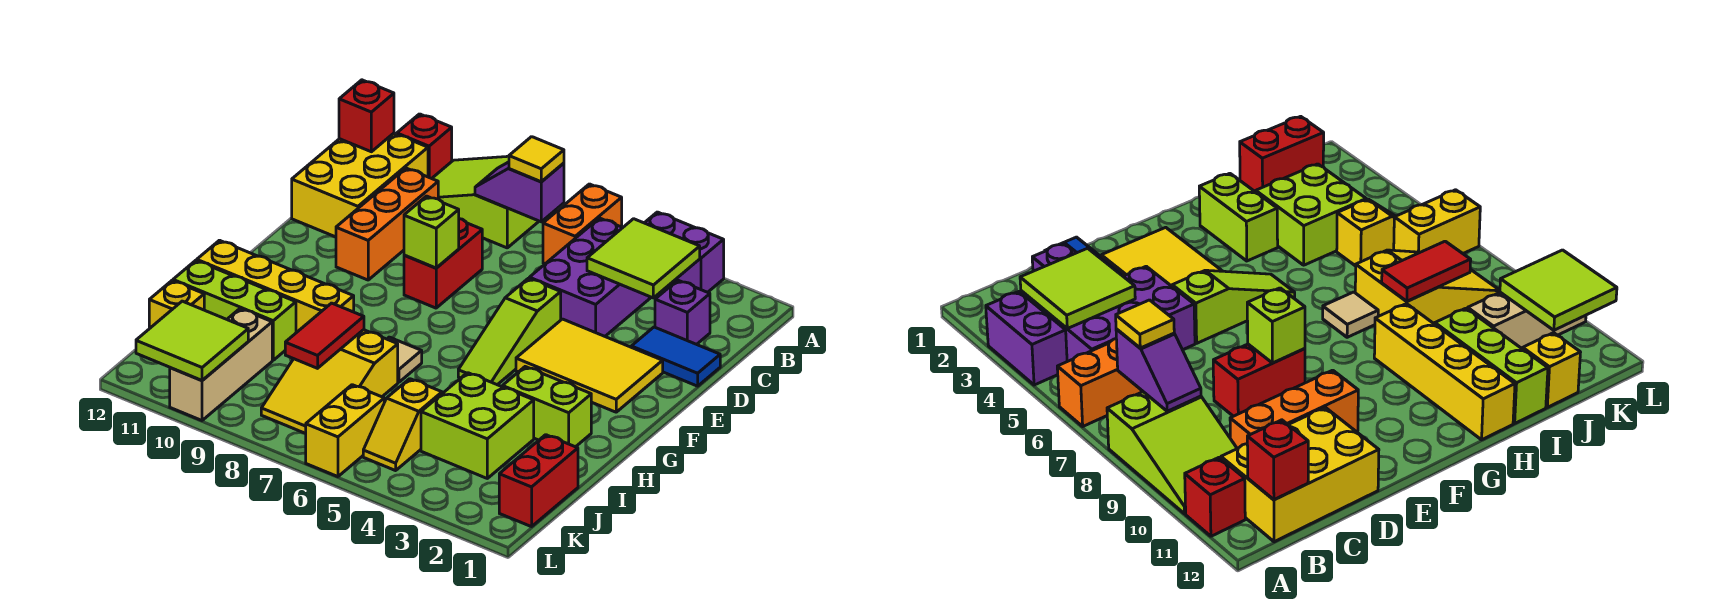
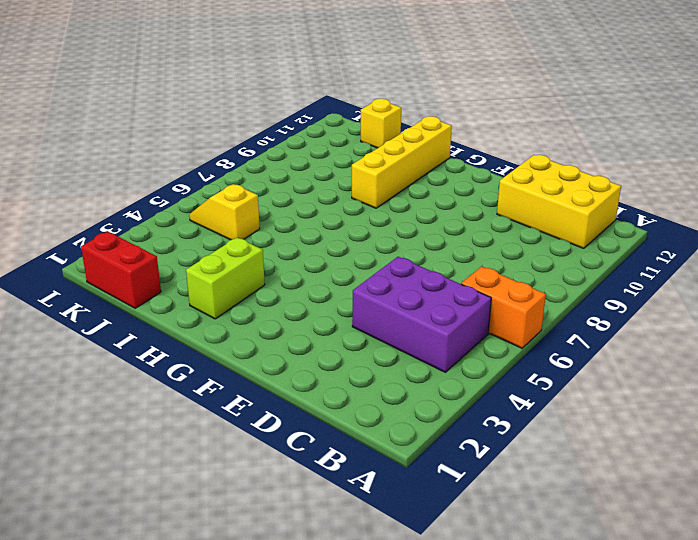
none -> purple brick A3:A4 level 1
none -> lime slope A8:B10 level 1 top 8
none -> red brick A11 level 1
none -> purple brick C2 level 1

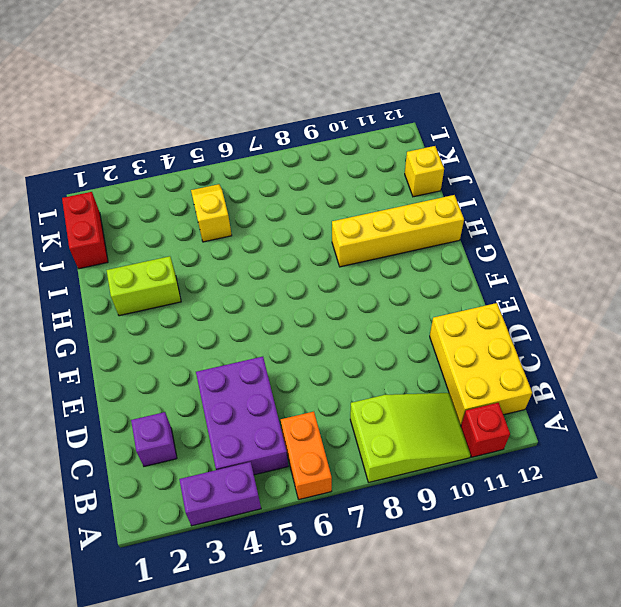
none -> orange brick C10:E10 level 1
none -> blue tile D1:D2 level 1
none -> red brick D8:E8 level 1
none -> yellow tile E2:F4 level 1

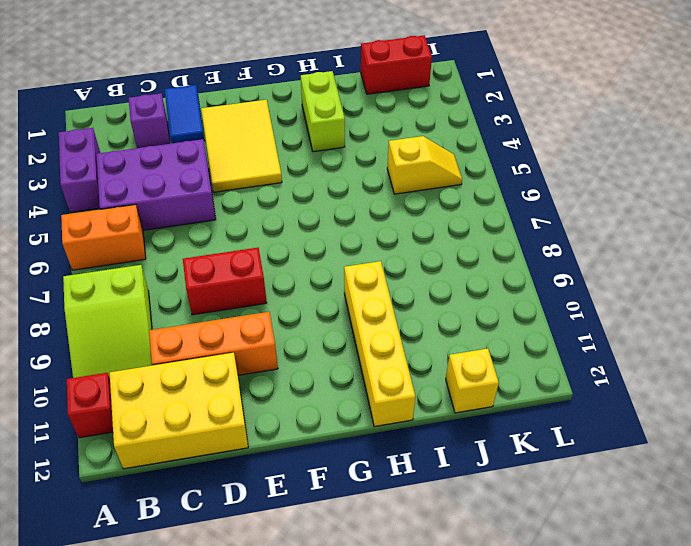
none -> lime slope E5:G5 level 1 top E
none -> tan tile H7 level 1
none -> lime brick I3:J4 level 1
none -> yellow slope I7:K8 level 1 top I

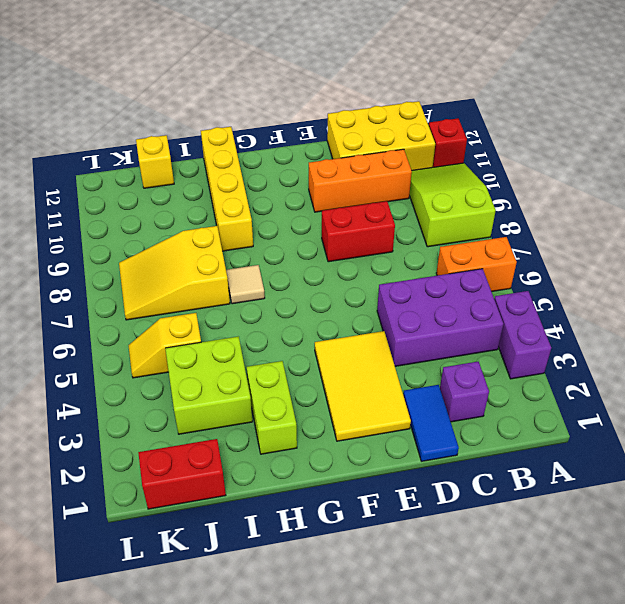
none -> lime slope E5:G5 level 1 top E
none -> lime brick I10:I12 level 1
none -> tan brick J10:L10 level 1
none -> yellow brick K6:L6 level 1

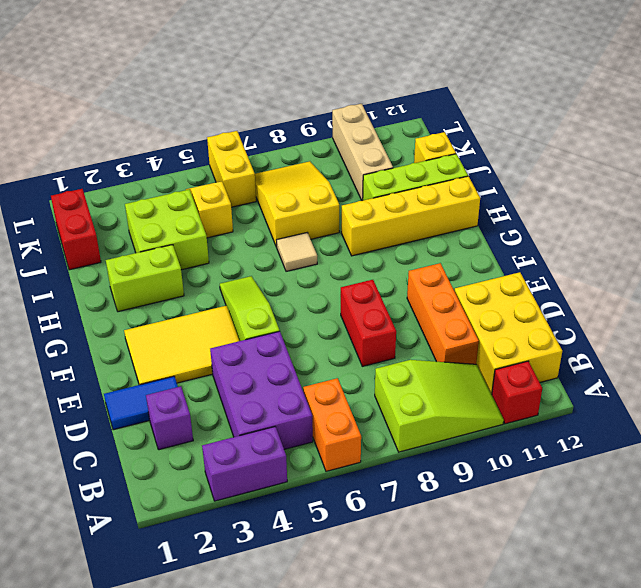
none -> lime tile B3:C4 level 2
none -> purple slope B7:B8 level 2 top 7
none -> red brick B12 level 2
none -> lime brick E8 level 2

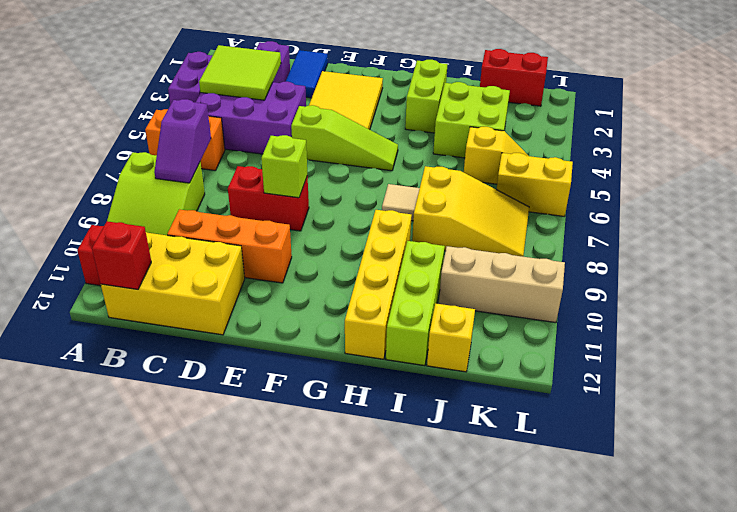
none -> red tile I8:J8 level 2
none -> lime tile K10:L11 level 2
none -> yellow tile B7 level 3

